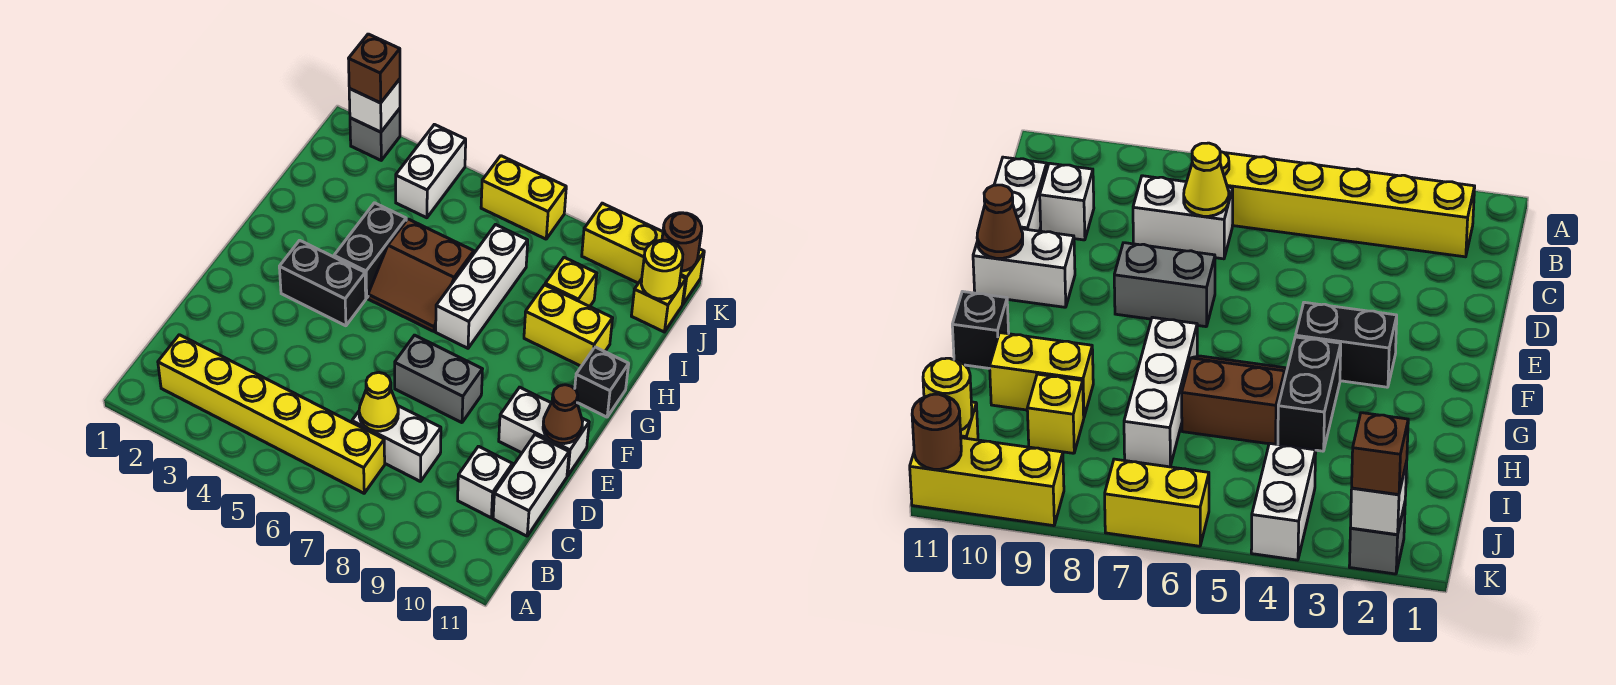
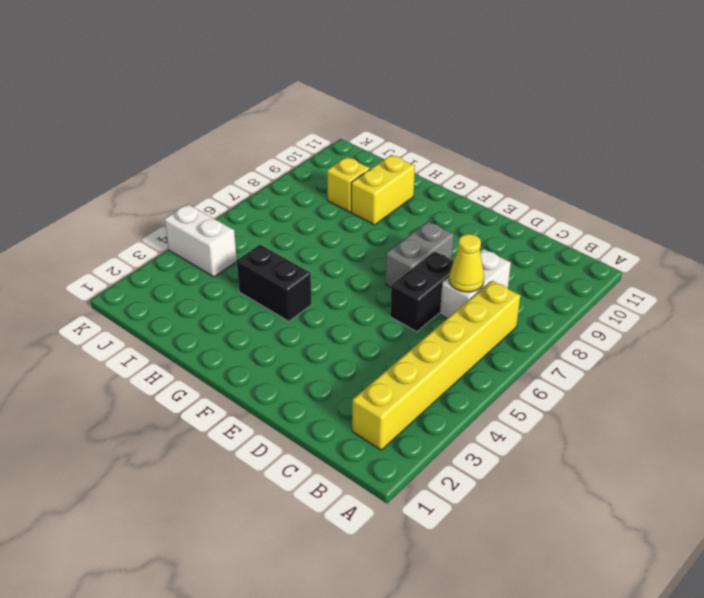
black brick D6:D7 level 1 -> black brick F3:F4 level 1
none -> white brick C10 level 1
none -> white brick C11:D11 level 1
none -> white brick E10:E11 level 1

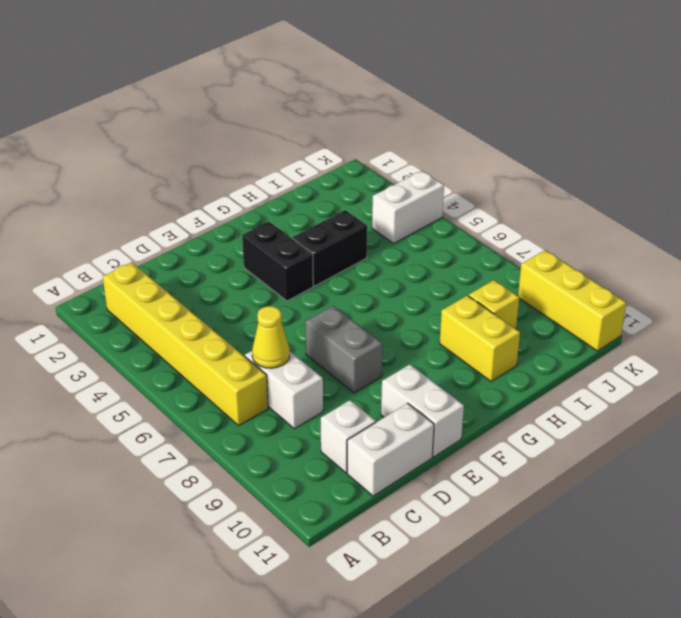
none -> brown slope G5:H6 level 1 top H
none -> white brick G7:I7 level 1
none -> black brick G11 level 1

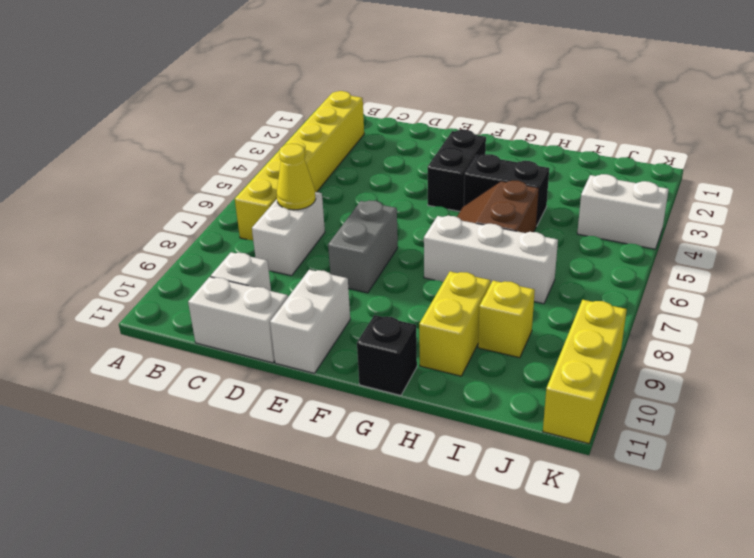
none -> yellow brick J11 level 1
none -> grey brick K2 level 1
none -> yellow brick K6:K7 level 1

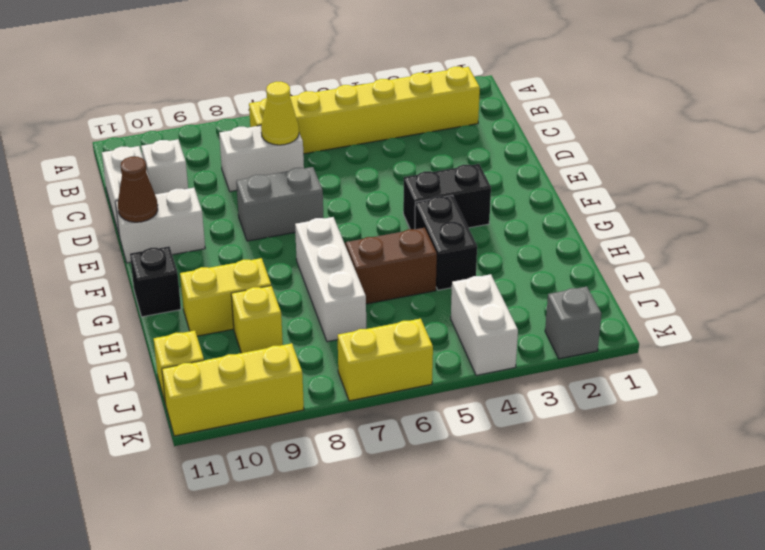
none -> yellow round brick J11 level 2
none -> white brick K2 level 2
none -> brown round brick K11 level 2

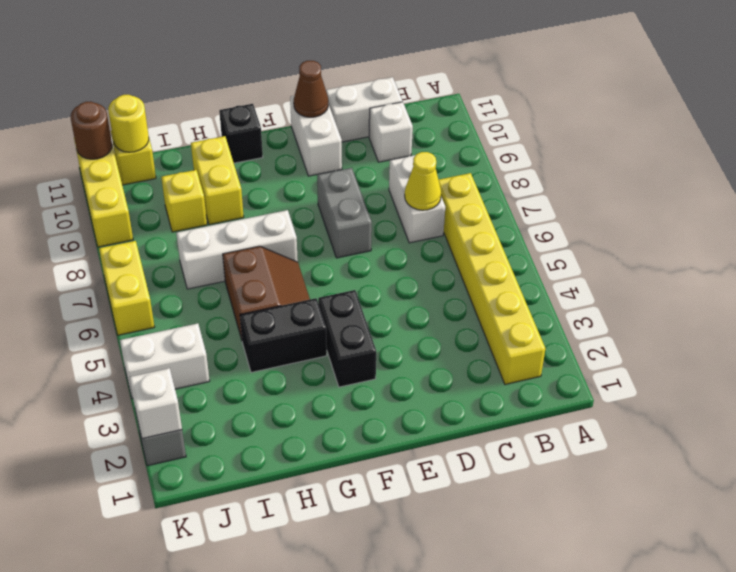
none -> brown brick K2 level 3

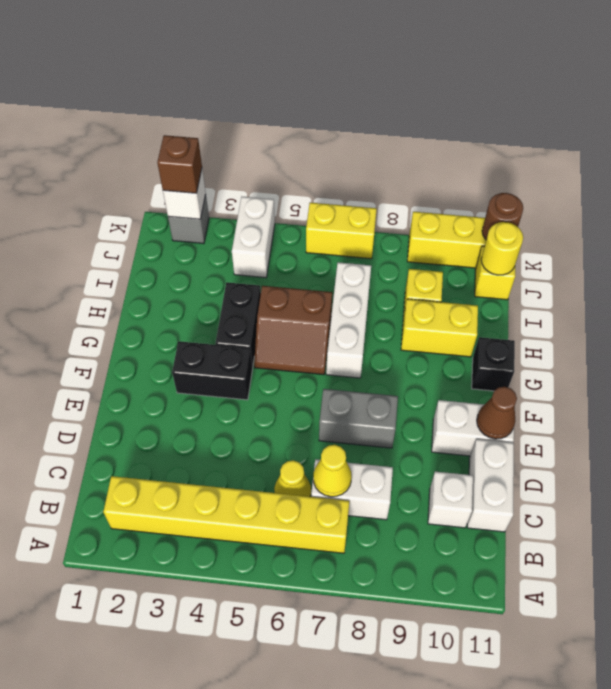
yellow cone C6 level 1 -> none

